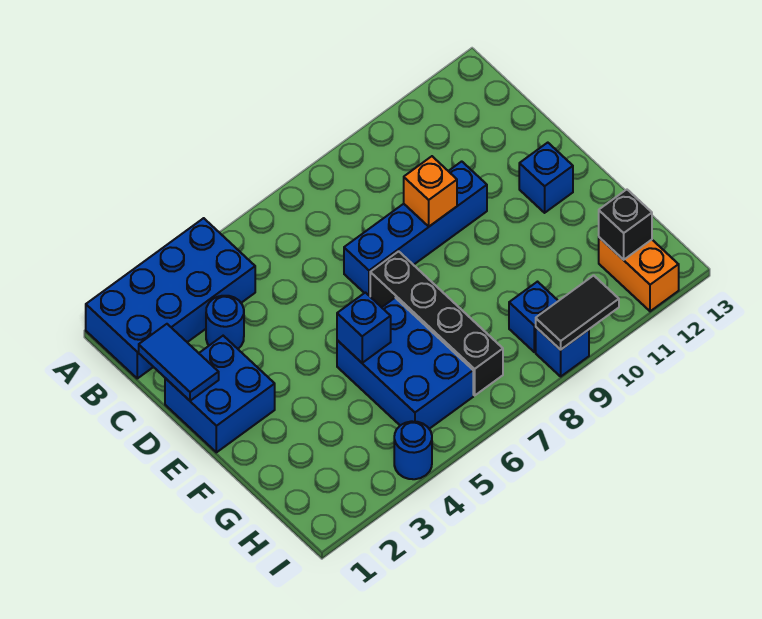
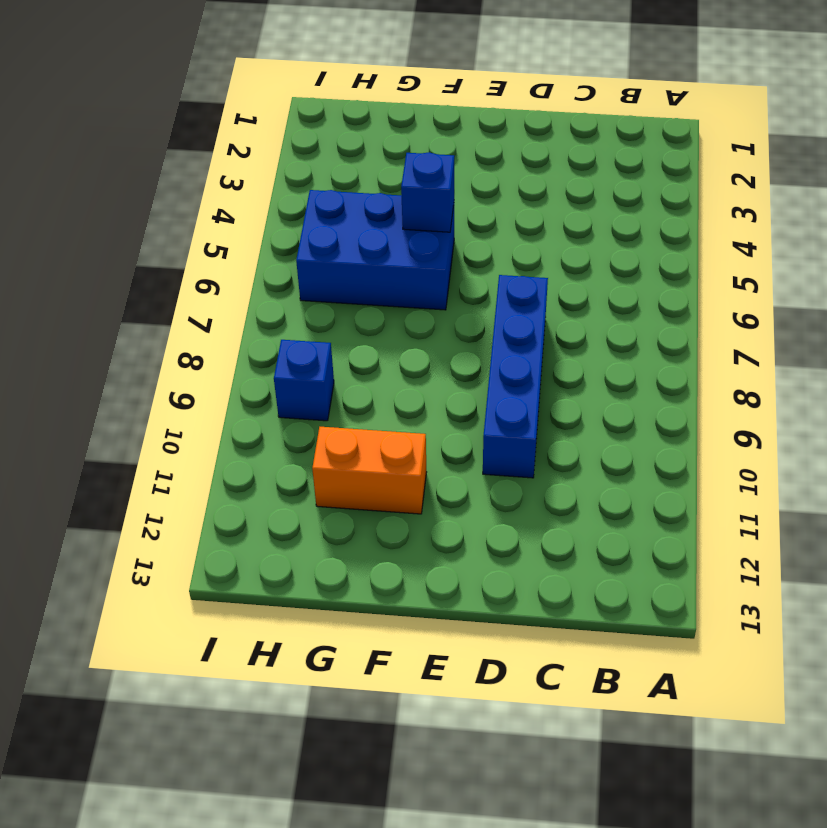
orange brick F11:G11 level 1 -> orange brick H12:I12 level 1
none -> blue brick A1:B4 level 1
none -> blue round brick C3 level 1
none -> blue brick D1:E2 level 1

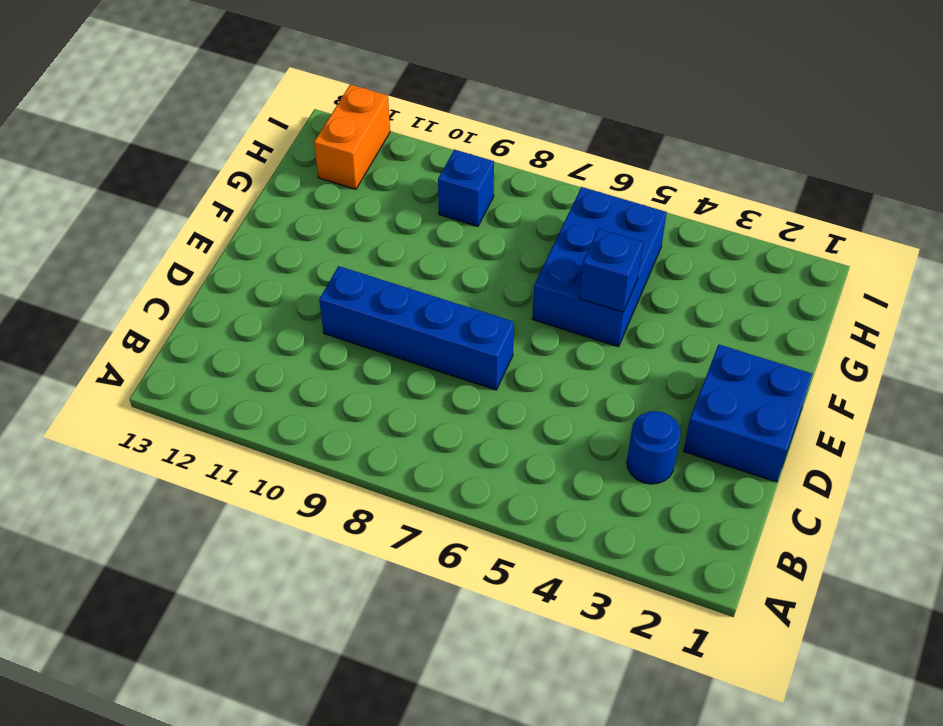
none -> blue brick A1:B4 level 1
none -> black brick E7:H7 level 1
none -> blue brick E12 level 1

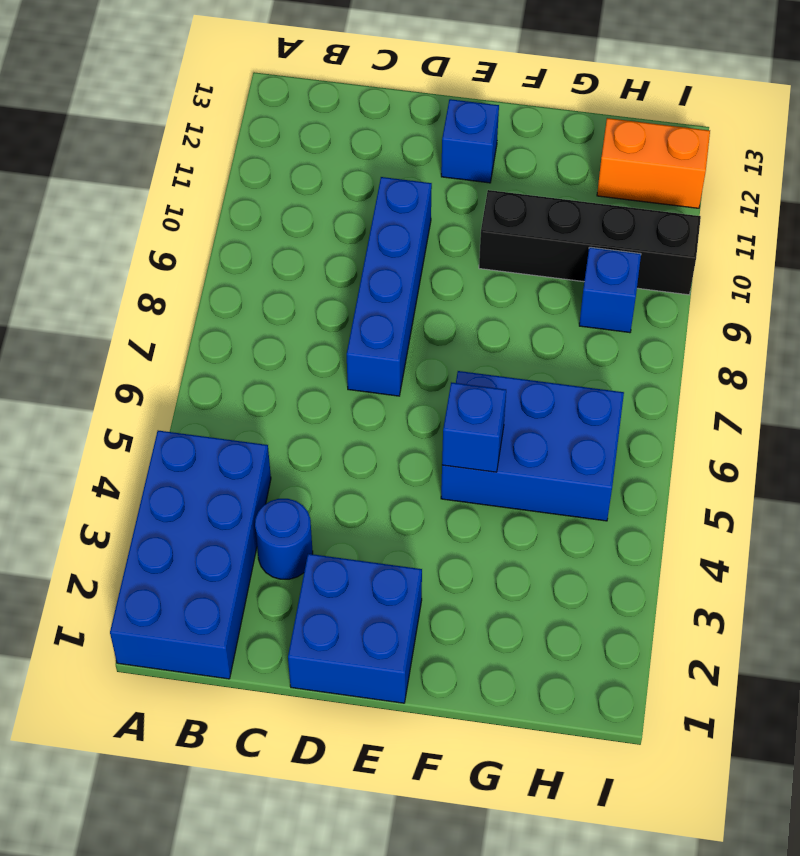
black brick F10:I10 level 1 -> black brick E7:H7 level 1
none -> blue round brick I4 level 1
none -> blue brick I9 level 1
none -> blue tile C1:D1 level 2

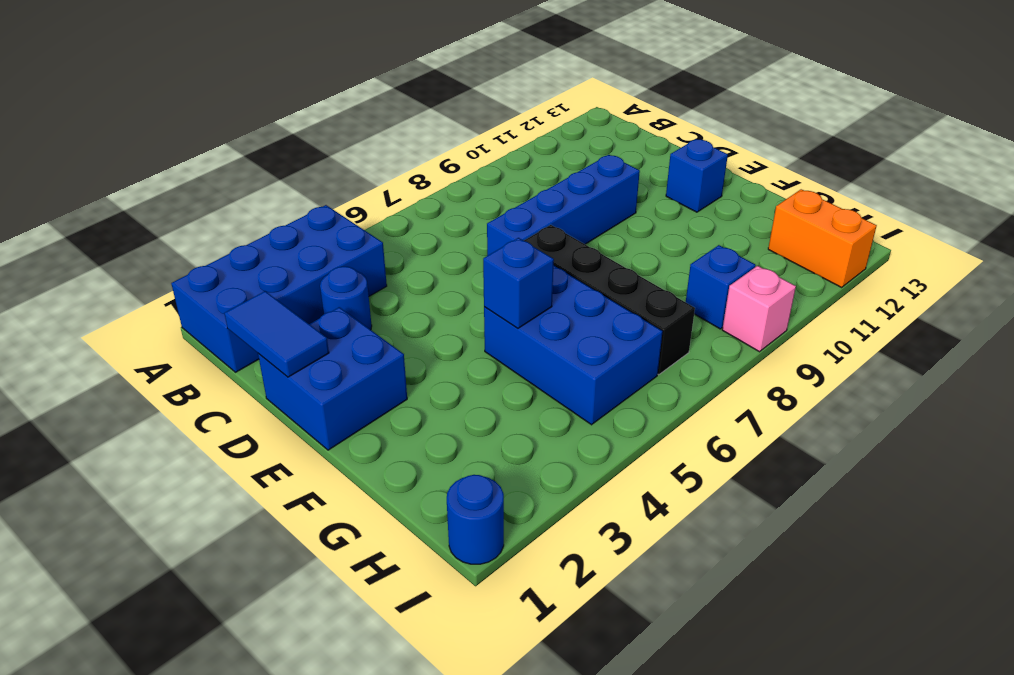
blue round brick I1 level 1 -> blue round brick I4 level 1
pink brick I9 level 1 -> blue brick I9 level 1
none -> orange brick D9 level 2
none -> black brick H12 level 2
none -> black tile I9:I10 level 2

